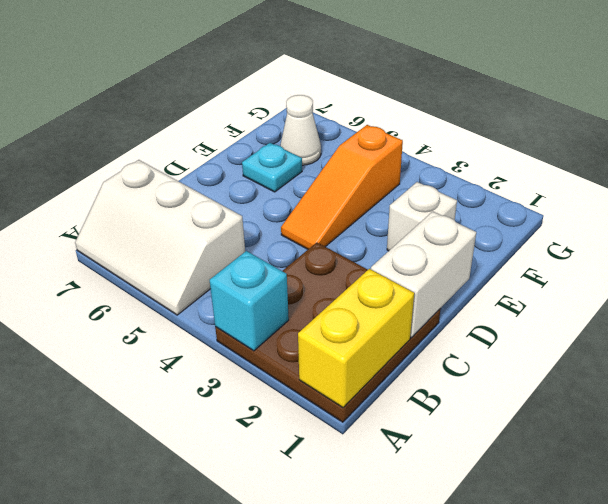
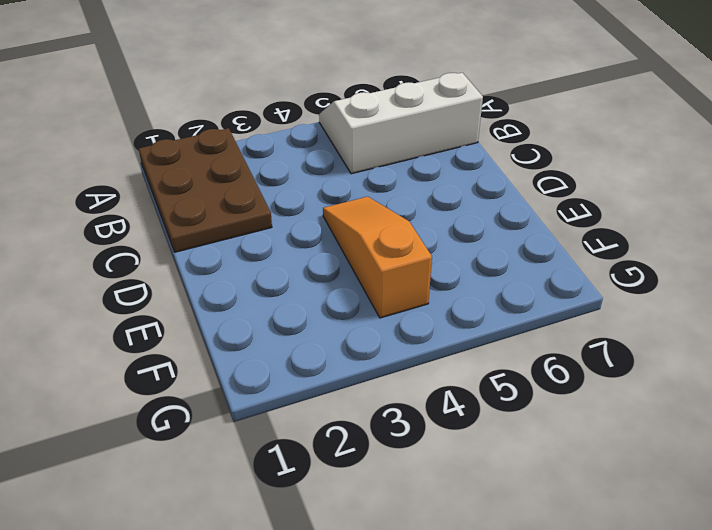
brown plate A1:C2 level 1 -> brown plate A1:C3 level 1
none -> white brick E2 level 1
none -> cyan plate E6 level 1

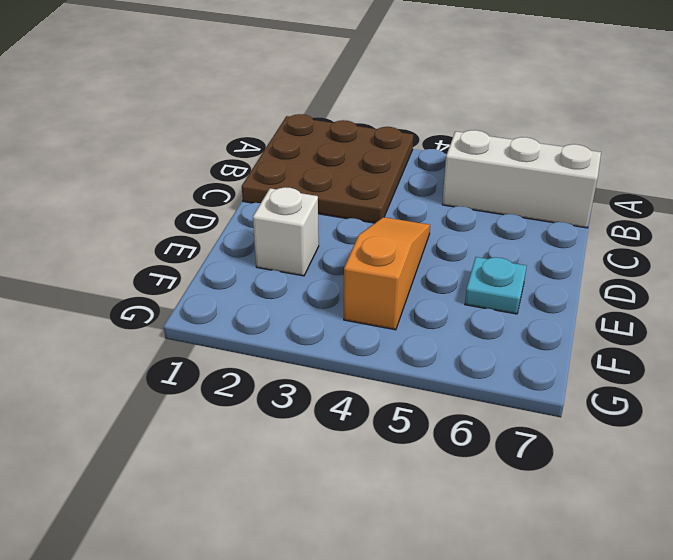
none -> white cone F6 level 1
none -> yellow brick A1:B1 level 2

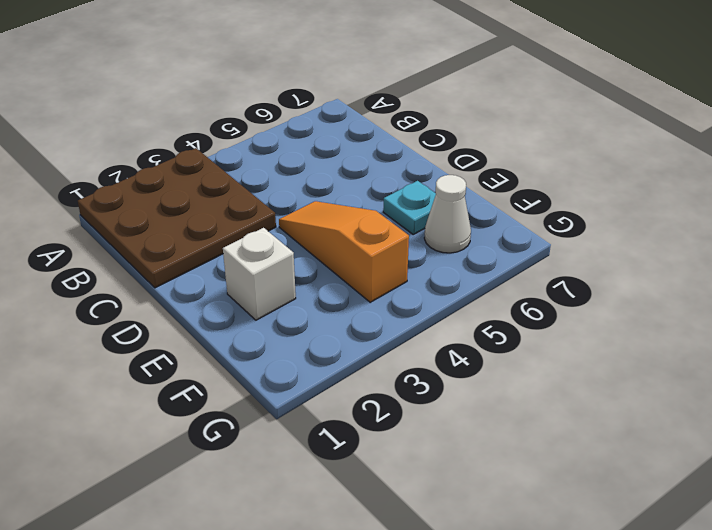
none -> white slope A5:B7 level 1 top B
none -> yellow brick A1:B1 level 2

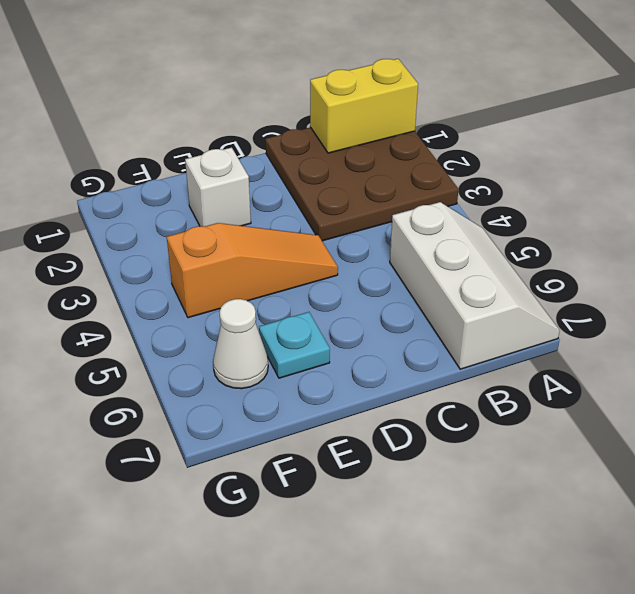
none -> cyan brick A3 level 2
none -> white brick C1:D1 level 2

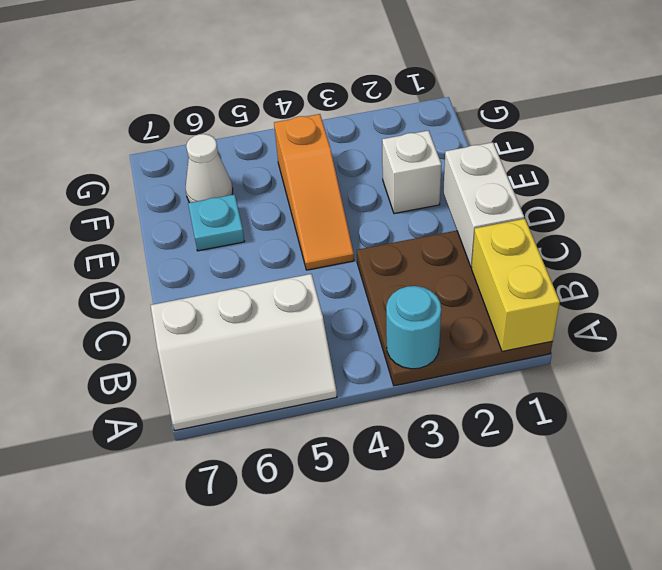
cyan round brick A3 level 2 -> cyan brick A3 level 2

